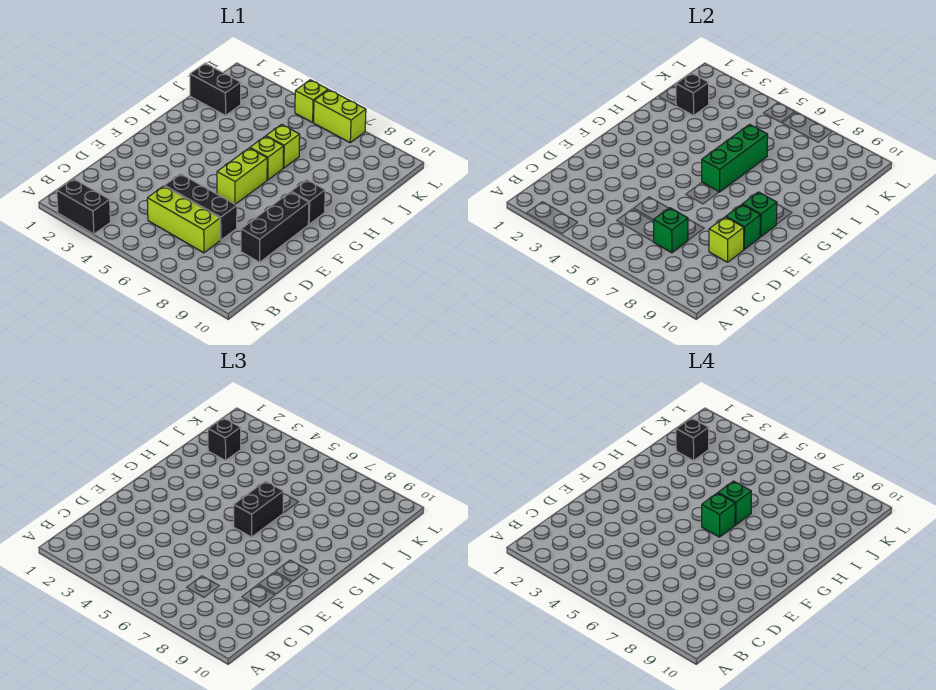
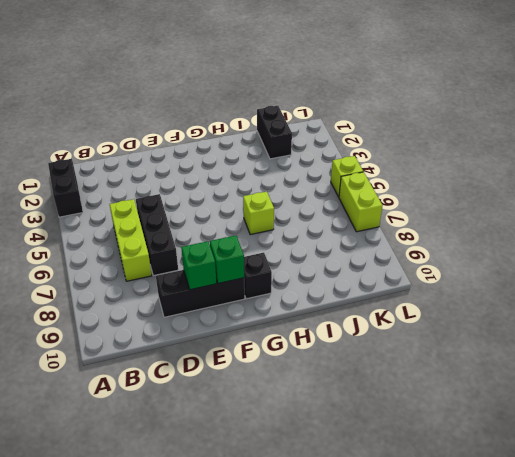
none -> lime brick F6:G6 level 1
none -> lime brick I6 level 1
none -> green brick C7 level 2

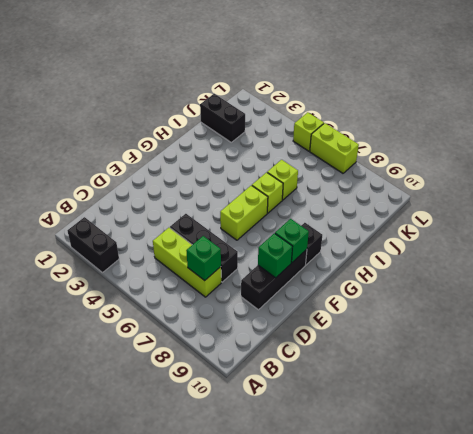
none -> lime brick D9 level 2
none -> green brick G6:I6 level 2
none -> black brick J2 level 2

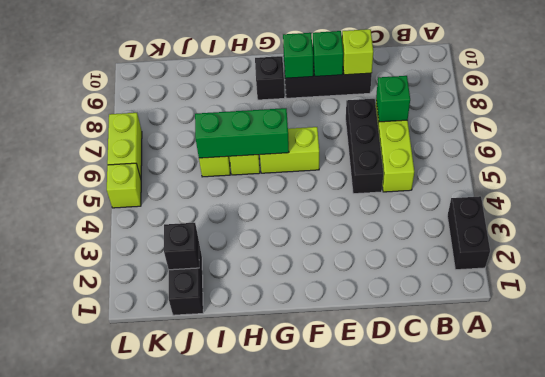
none -> black brick G6:H6 level 3
none -> black brick J2 level 3
none -> green brick G6 level 4

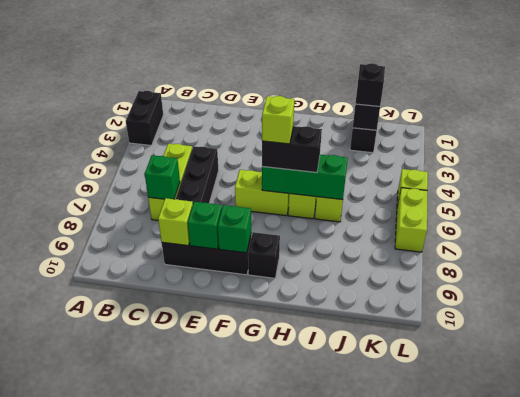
lime brick G6 level 4 -> green brick G6 level 4
none -> green brick H6 level 4
none -> black brick J2 level 4

